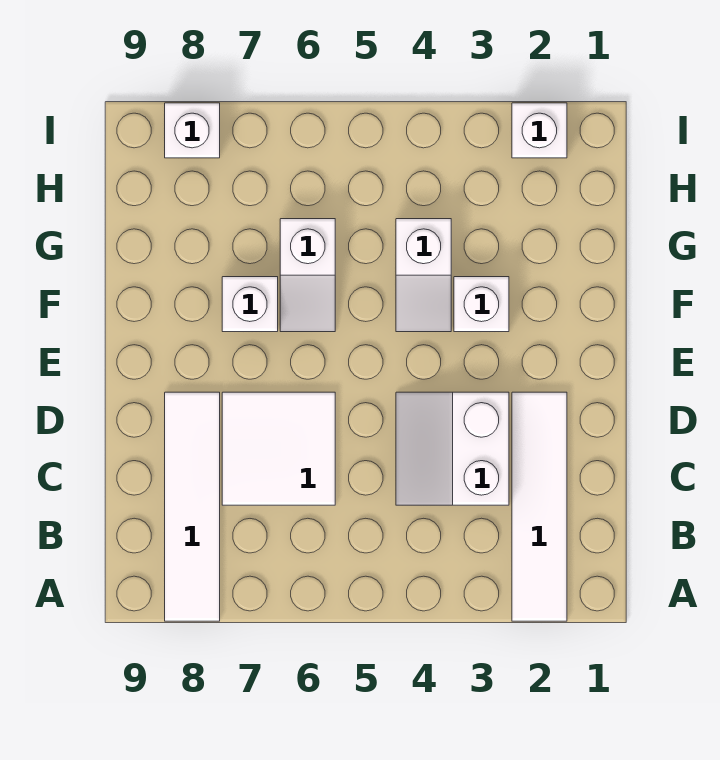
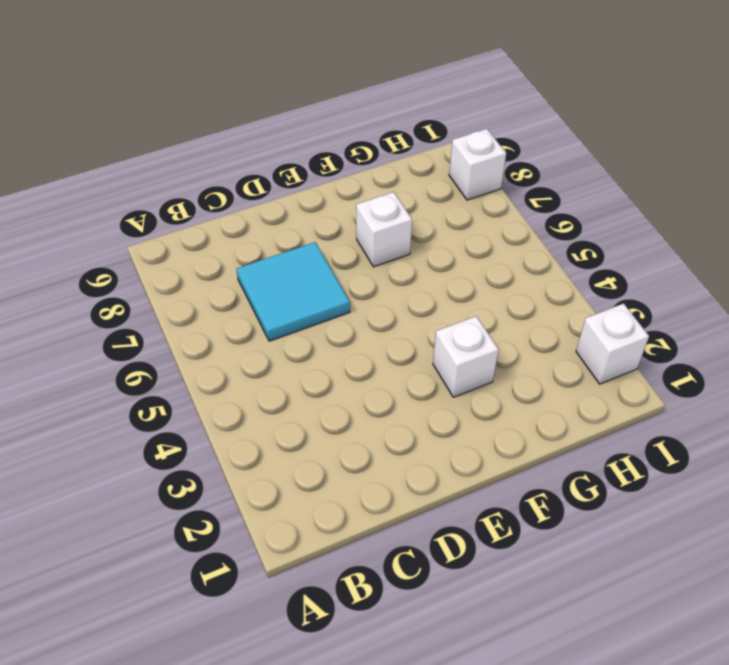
cyan tile C6:D7 level 1 -> white tile C6:D7 level 1
none -> white tile A2:D2 level 1
none -> white tile A8:D8 level 1

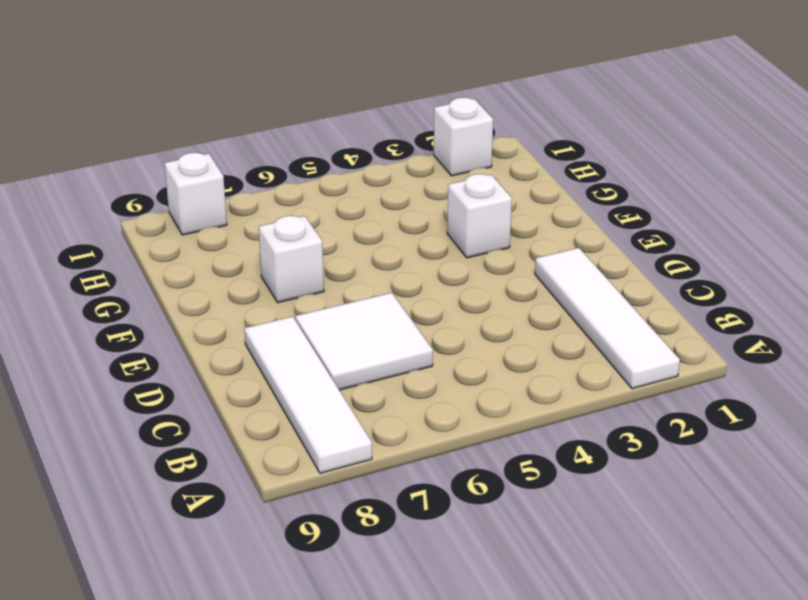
none -> white slope C3:D4 level 1 top 3
none -> white slope F4:G4 level 1 top G

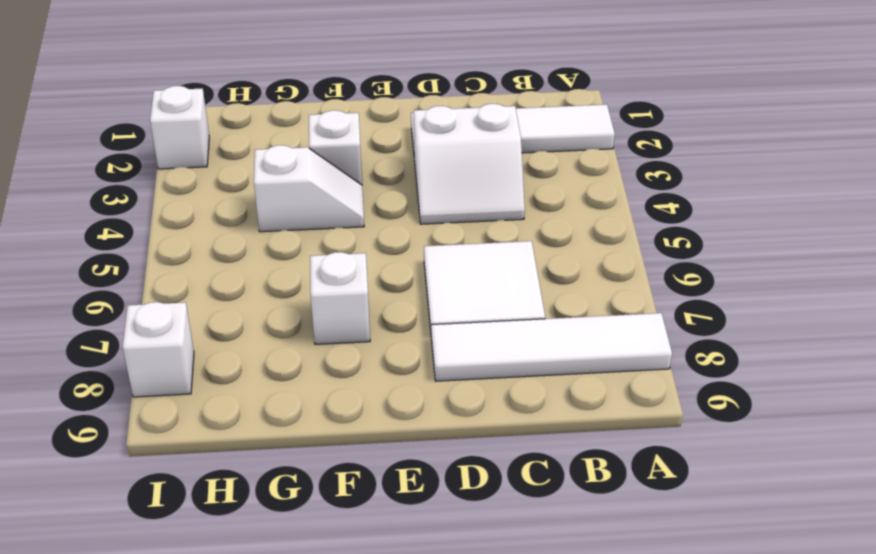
none -> white slope F6:G6 level 1 top G

